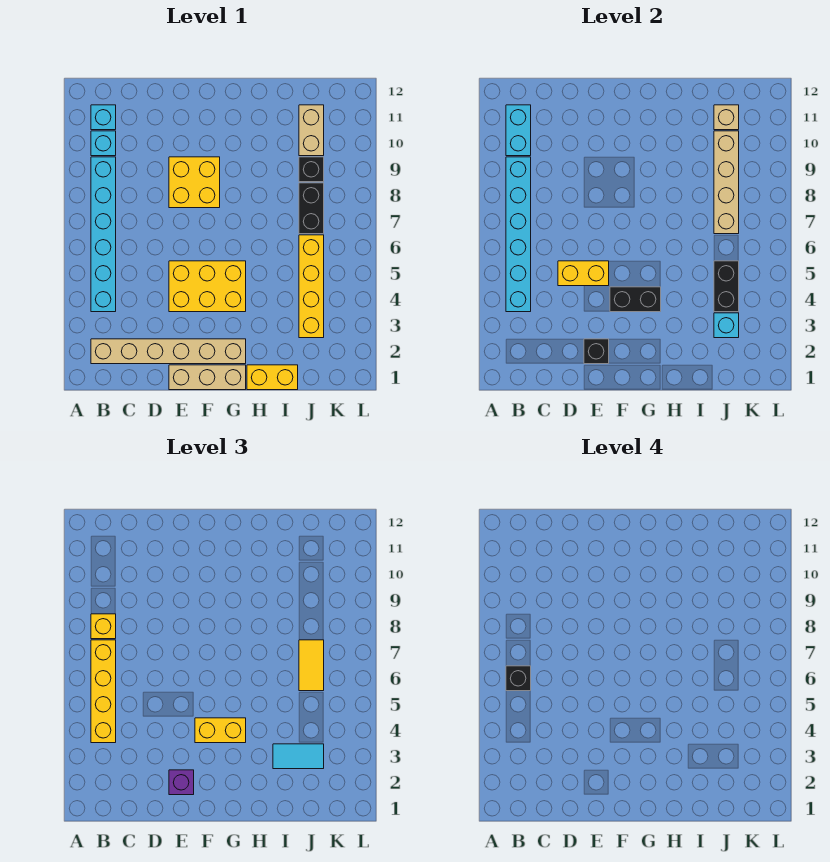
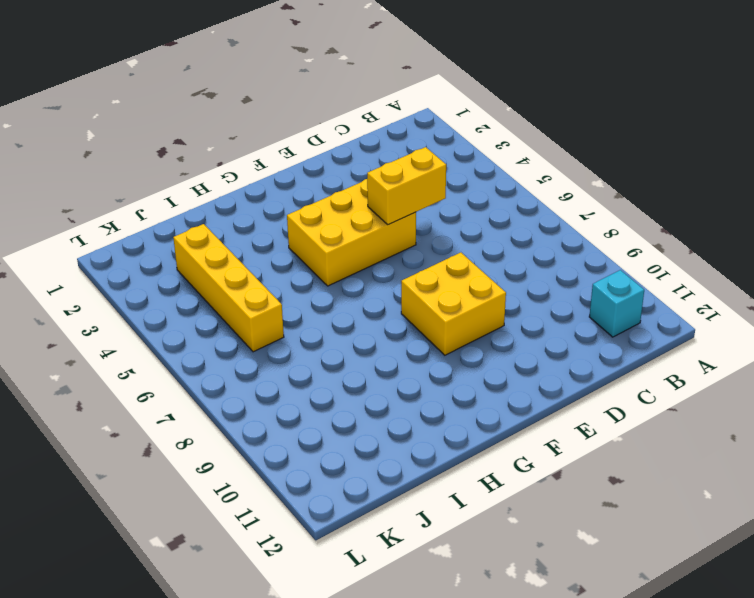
none -> tan brick B2:G2 level 1
none -> cyan brick B4:B9 level 1
none -> cyan brick B10 level 1

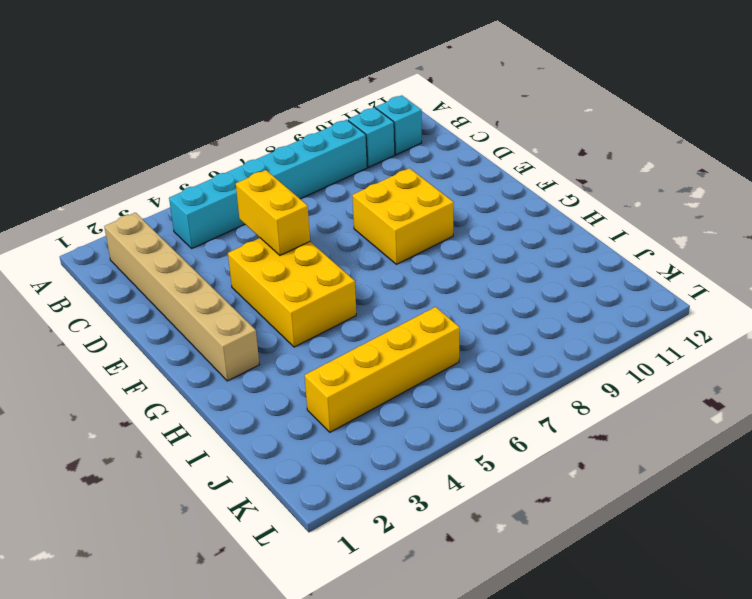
none -> tan brick E1:G1 level 1
none -> yellow brick H1:I1 level 1
none -> black brick J7:J8 level 1

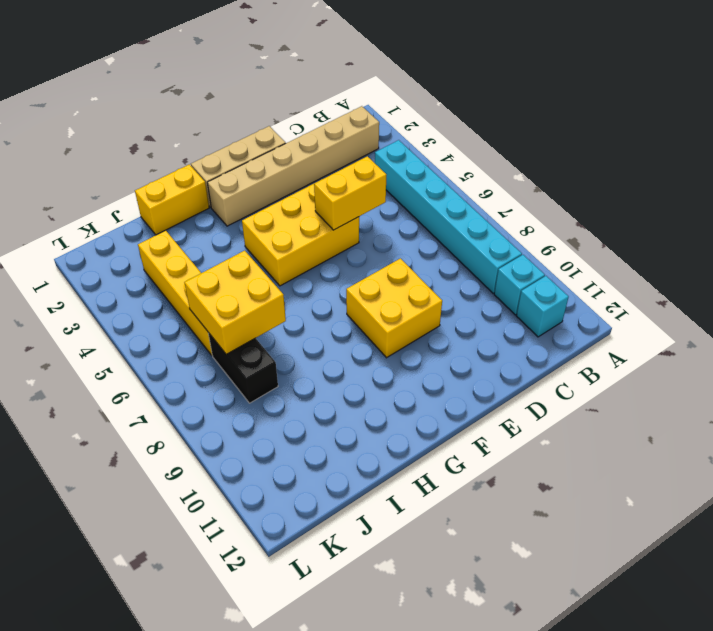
yellow brick I6:J7 level 2 -> tan brick J7:J10 level 2
none -> black brick J9 level 1
none -> tan brick J10:J11 level 1
none -> cyan brick B4:B9 level 2

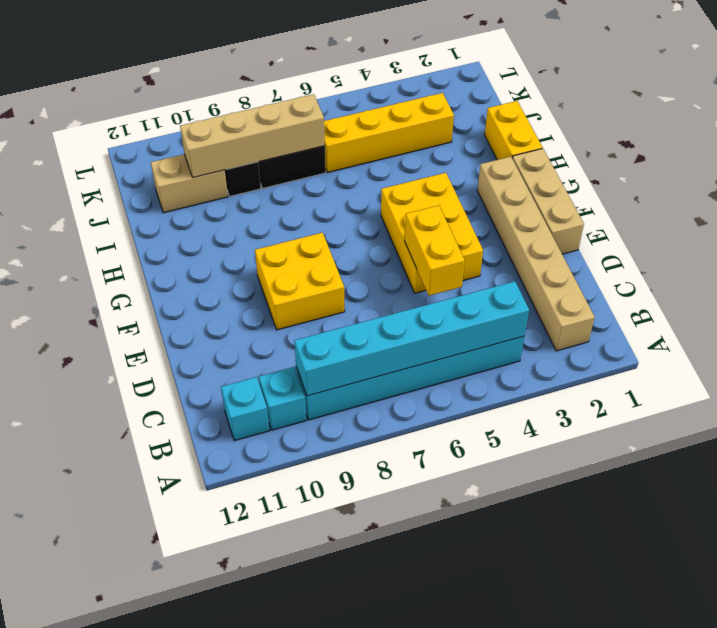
none -> cyan brick B10:B11 level 2
none -> black brick E2 level 2
none -> black brick F4:G4 level 2

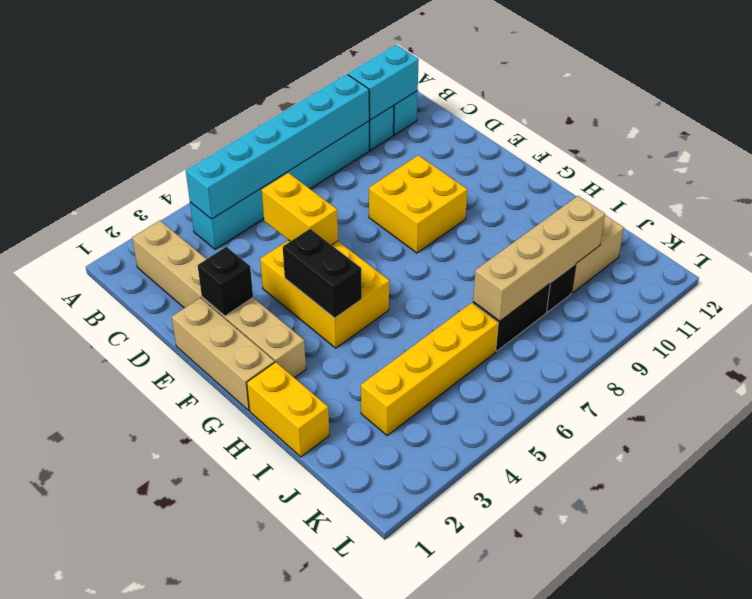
none -> cyan brick J3 level 2
none -> black brick J4:J5 level 2
none -> tan brick J11 level 2

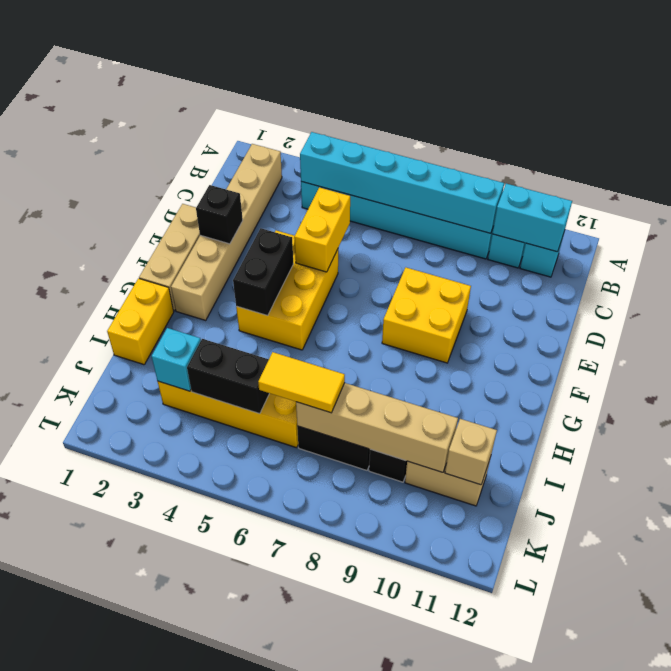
none -> yellow brick B4:B7 level 3
none -> yellow brick B8 level 3
none -> purple brick E2 level 3

